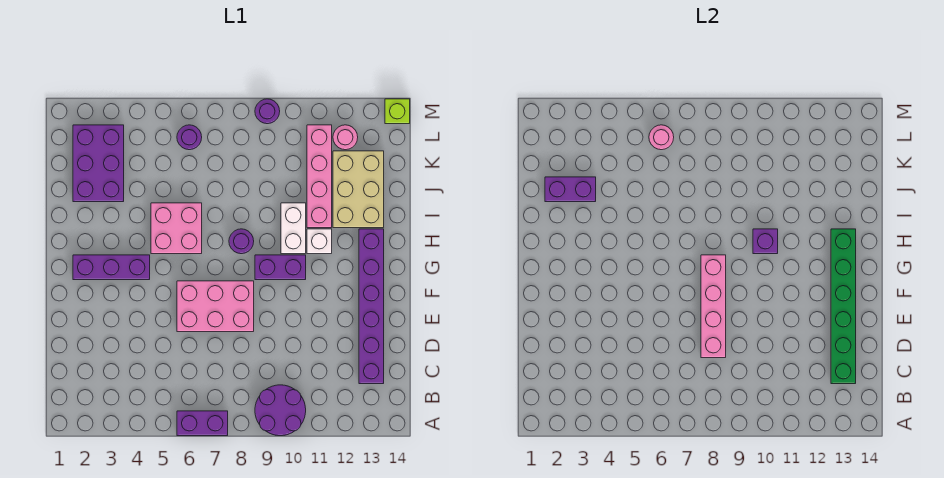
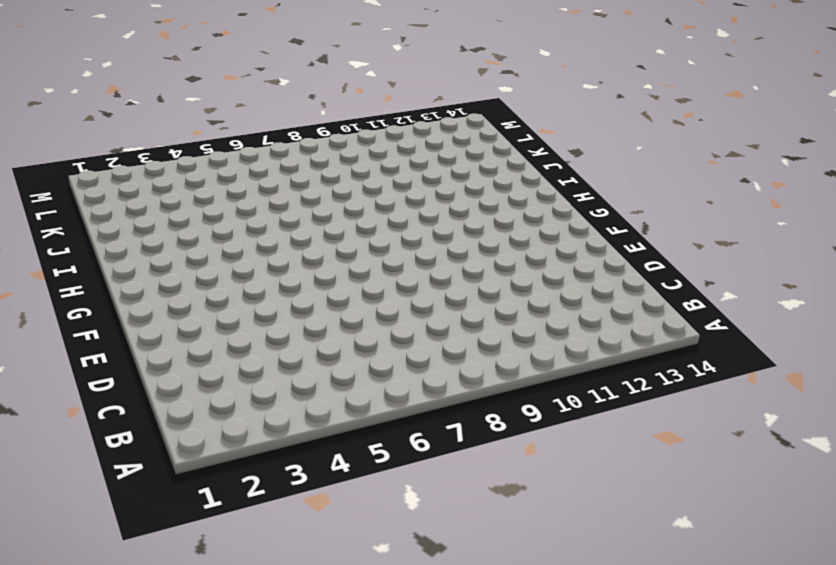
none -> purple brick A6:A7 level 1
none -> purple round brick A9:B10 level 1
none -> purple brick C13:H13 level 1

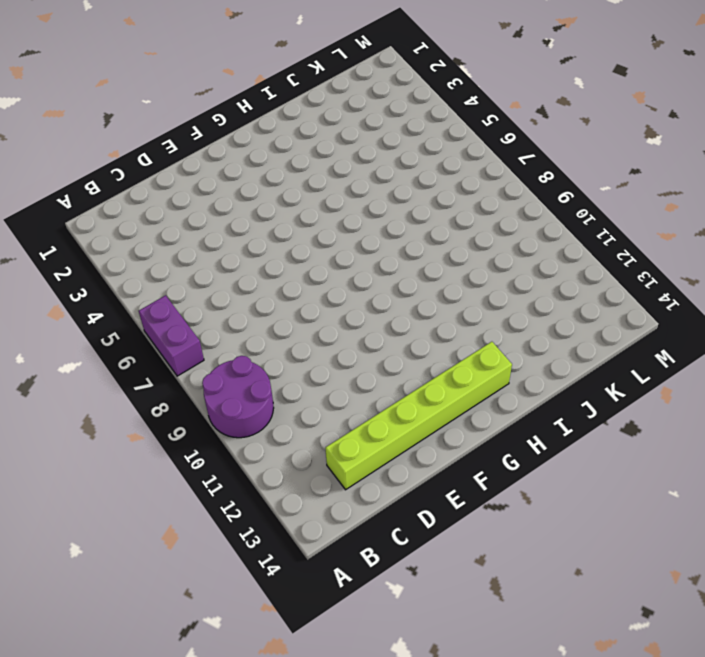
lime brick C13:H13 level 1 -> purple brick C13:H13 level 1
none -> pink brick E6:F8 level 1
none -> purple brick G2:G4 level 1
none -> purple brick G9:G10 level 1

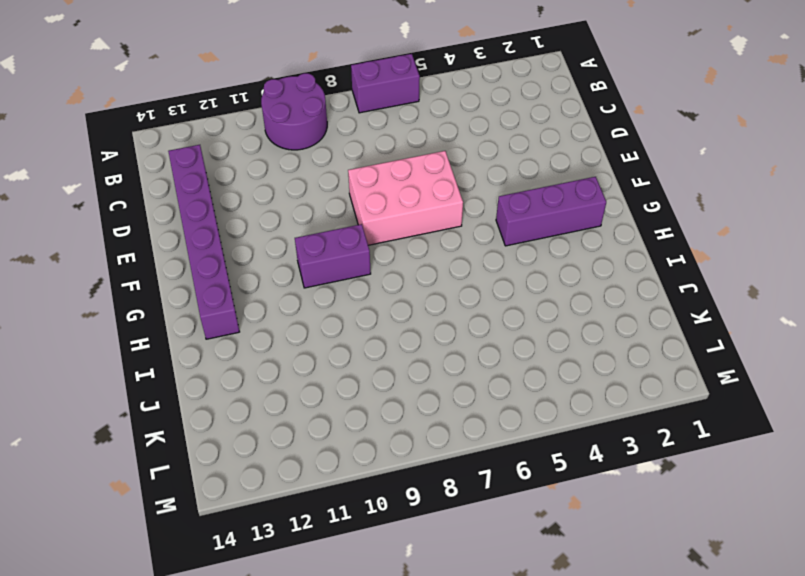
none -> pink brick H5:I6 level 1
none -> purple round brick H8 level 1
none -> white brick H10:I10 level 1

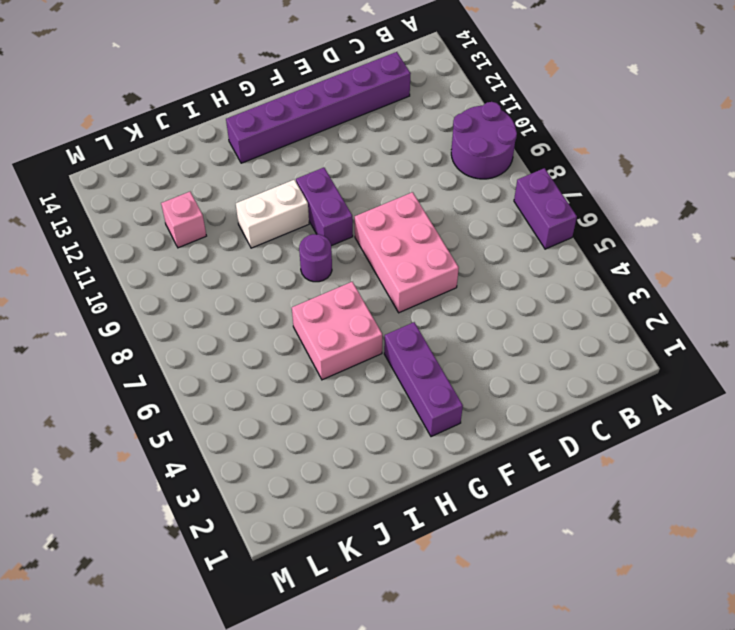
pink brick K11 level 1 -> pink brick I11:L11 level 1
none -> white brick H11 level 1
none -> tan brick I12:K13 level 1
none -> purple brick J2:L3 level 1

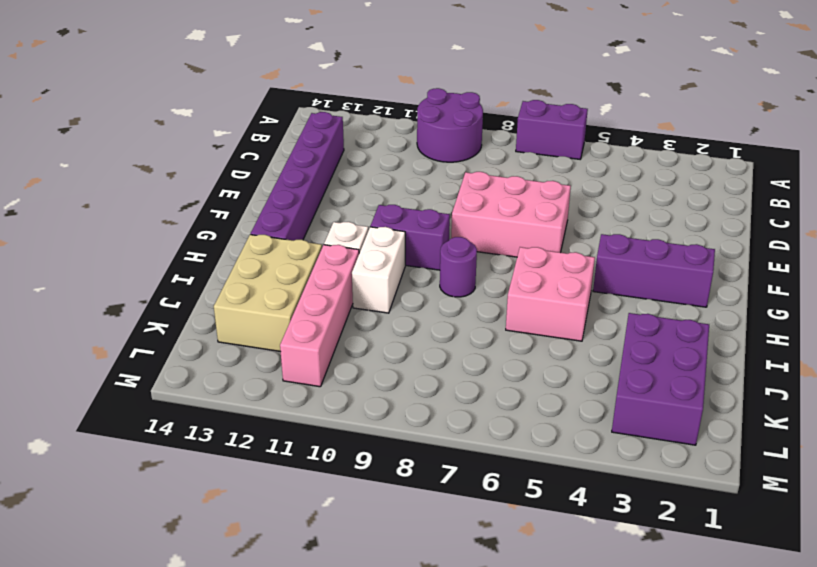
none -> purple round brick L6 level 1
none -> pink round brick L12 level 1
none -> purple round brick M9 level 1

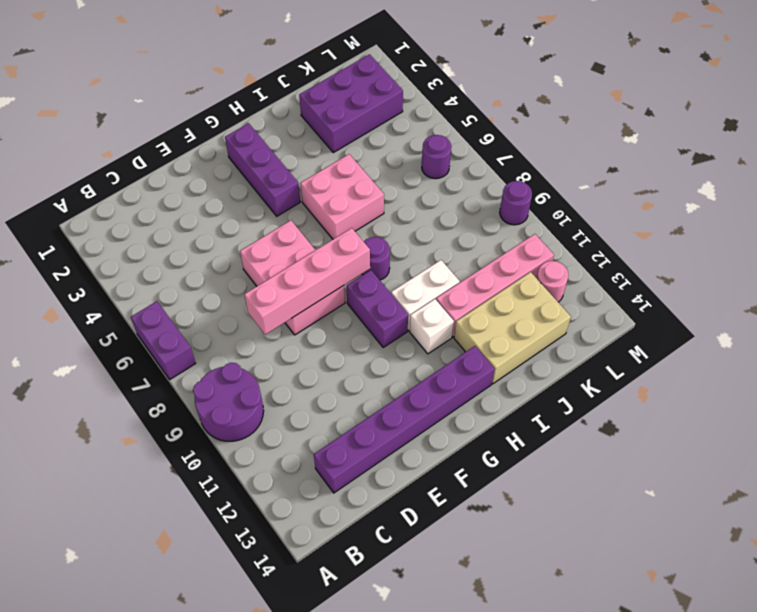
none -> lime brick M14 level 1
none -> green brick C13:H13 level 2
none -> purple brick H10 level 2

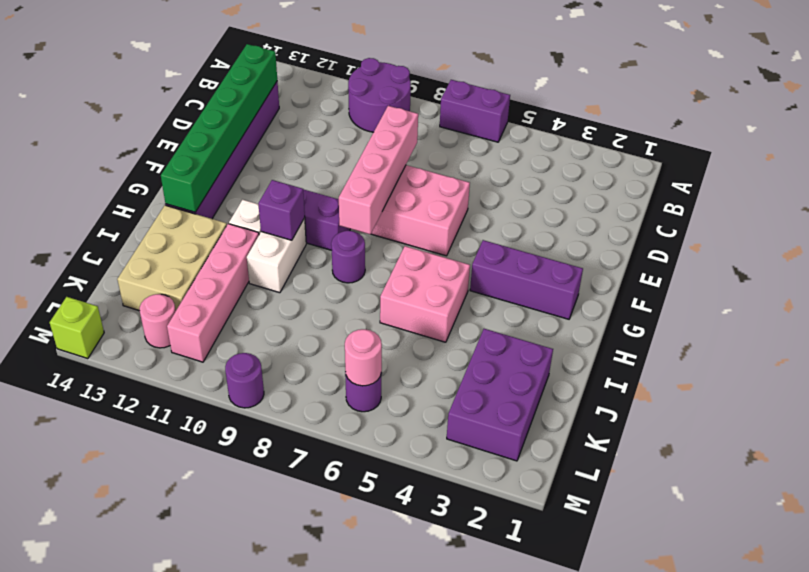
none -> purple brick J2:J3 level 2

